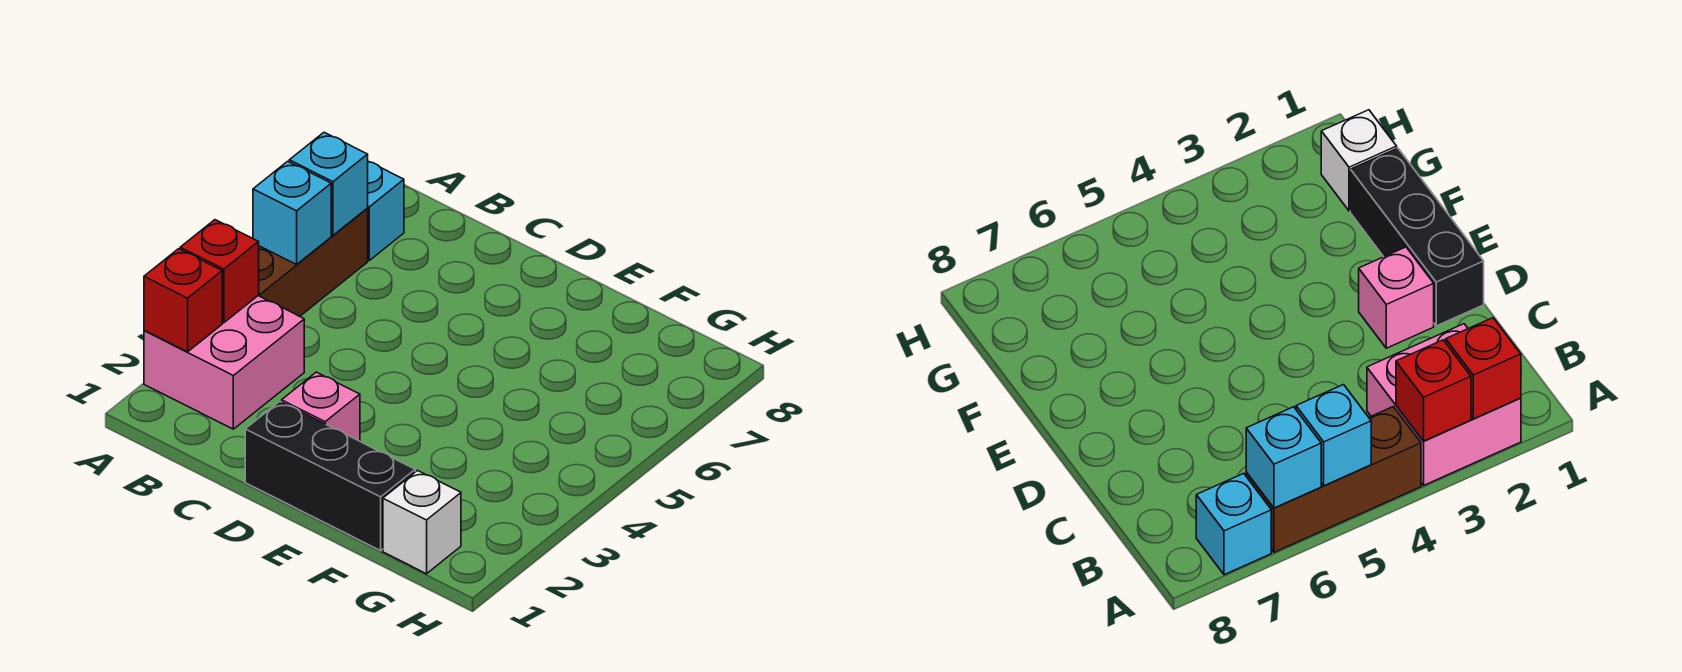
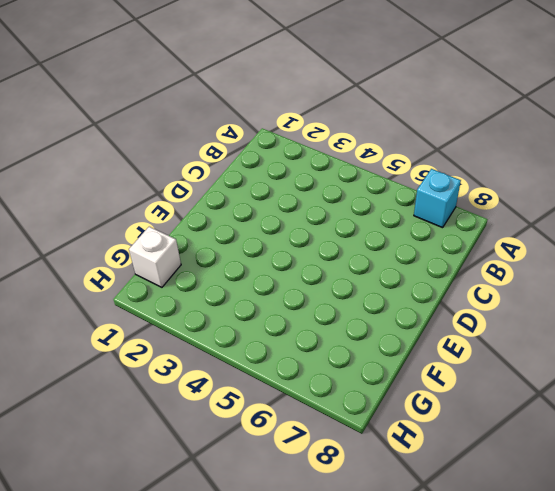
none -> pink brick A2:B3 level 1
none -> brown brick A4:A6 level 1

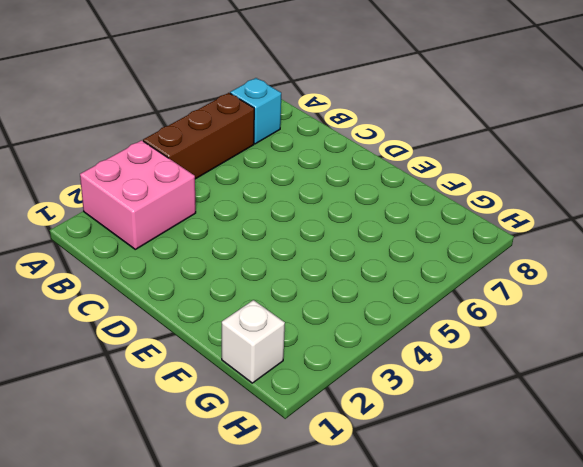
none -> black brick D1:F1 level 1
none -> pink brick D2 level 1

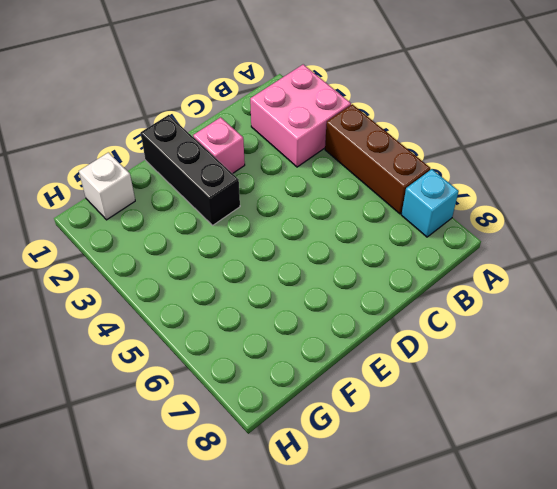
black brick E1:E3 level 1 -> black brick D1:F1 level 1
none -> red brick A2 level 2
none -> red brick A3 level 2

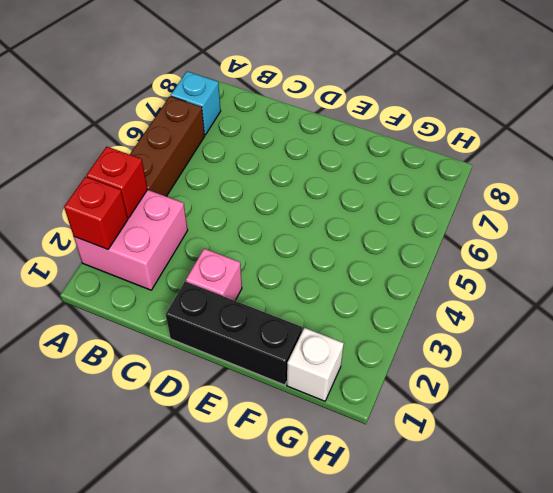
none -> cyan brick A5 level 2
none -> cyan brick A6 level 2

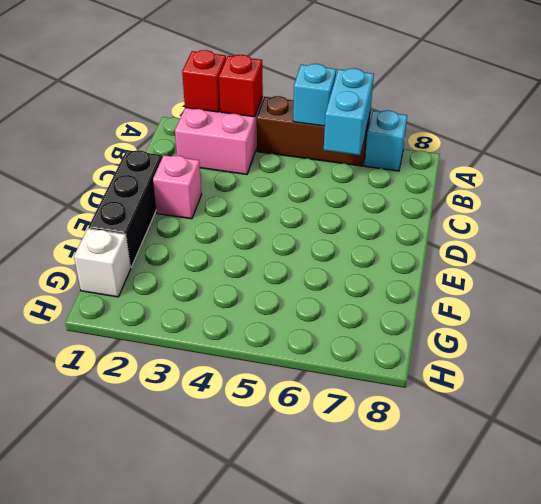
cyan brick A6:B6 level 2 -> cyan brick A6 level 2

